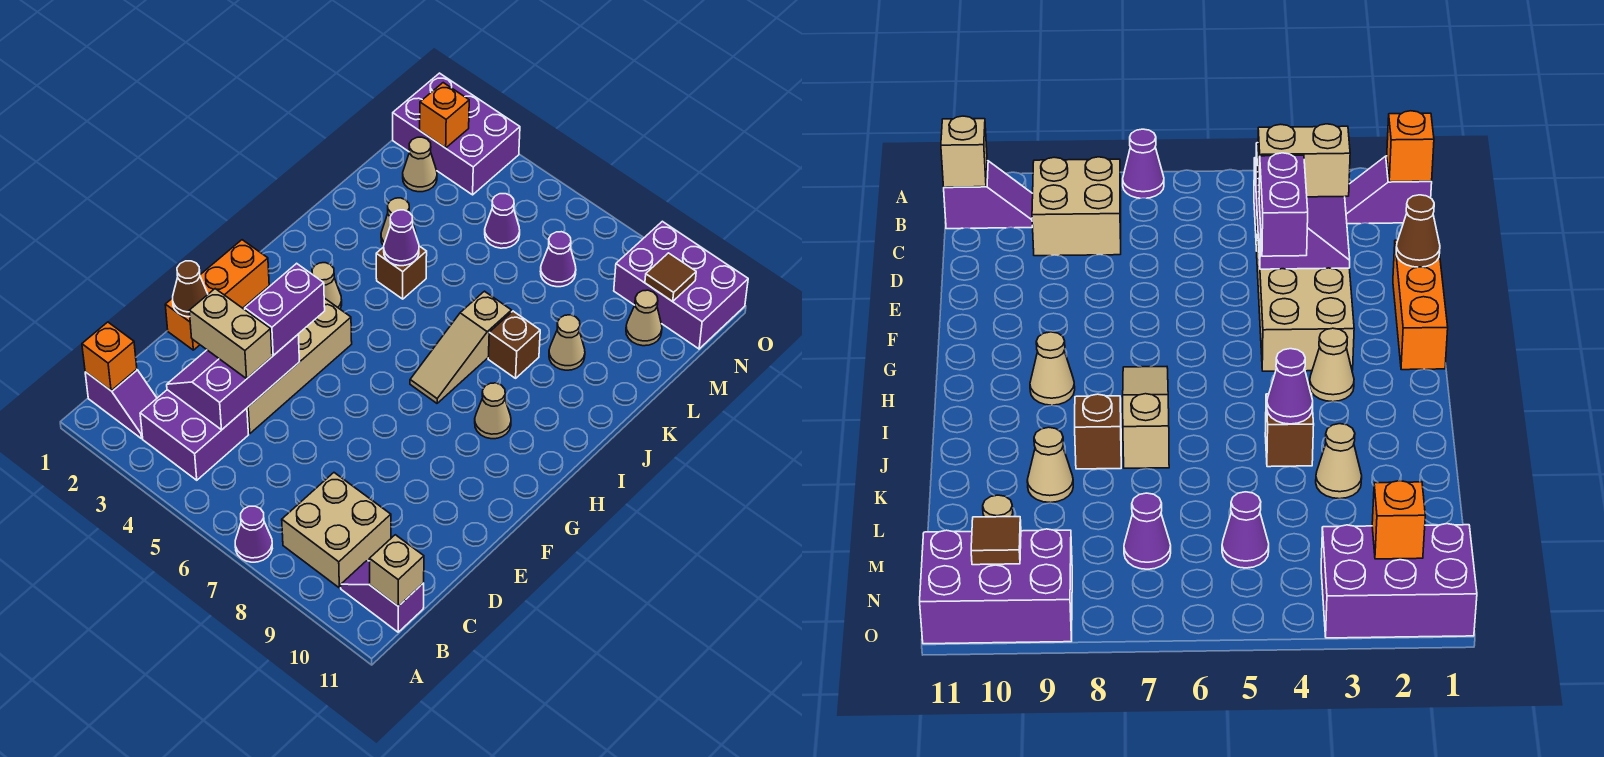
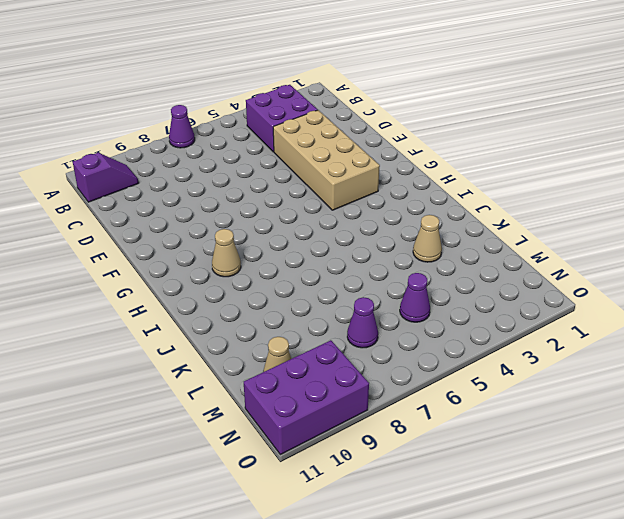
none -> purple slope B1:B2 level 1 top 1
none -> tan brick B8:C9 level 1
none -> orange brick E1:G1 level 1

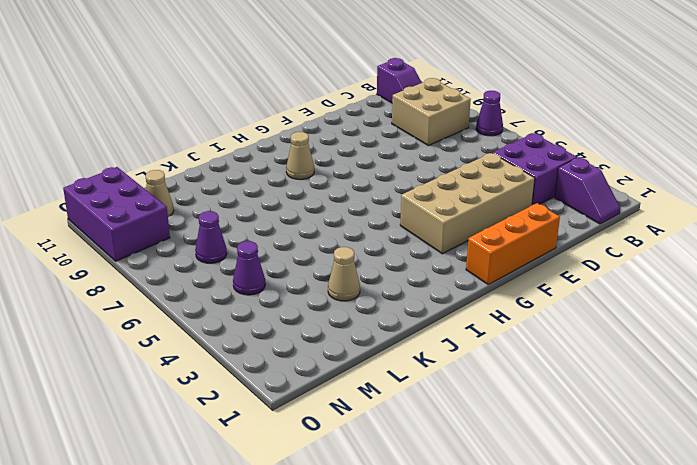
purple slope B1:B2 level 1 top 2 -> purple slope B1:B2 level 1 top 1
none -> tan cone H3 level 1
none -> tan slope H7:J7 level 1 top J
none -> brown brick J4 level 1

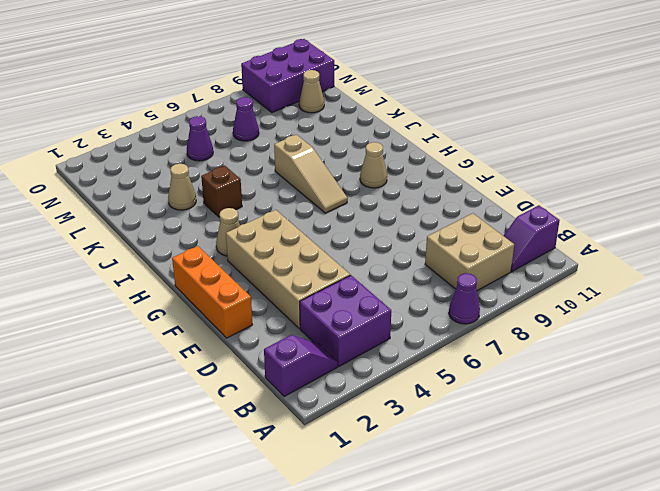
none -> brown brick J8 level 1
none -> tan cone K9 level 1
none -> tan cone M2 level 1

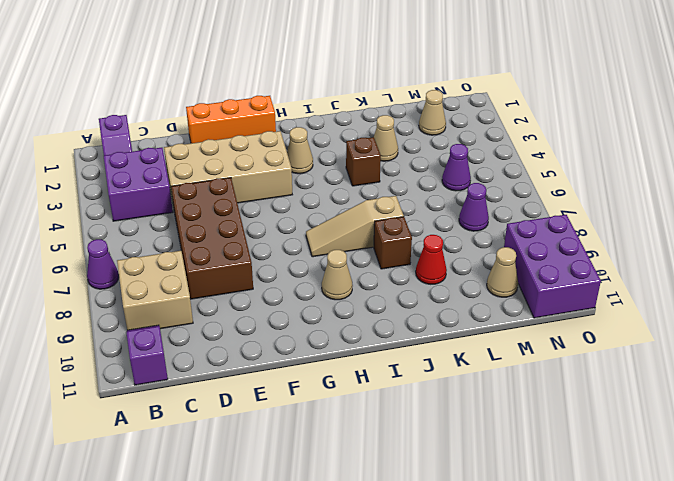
brown brick D5:E8 level 1 -> none
red cone K9 level 1 -> tan cone K9 level 1
none -> purple brick N1:O3 level 1
none -> orange brick B1 level 2
none -> tan brick B11 level 2

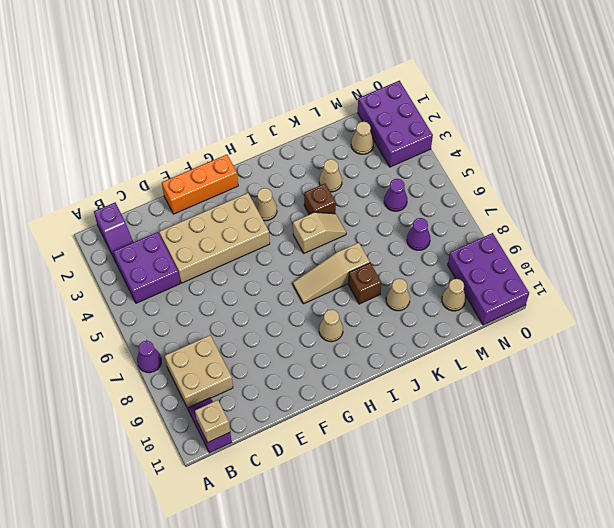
tan slope I5:J5 level 1 top I -> none
none -> orange brick B1 level 2
none -> purple slope C3:E4 level 2 top 4
none -> brown cone E1 level 2

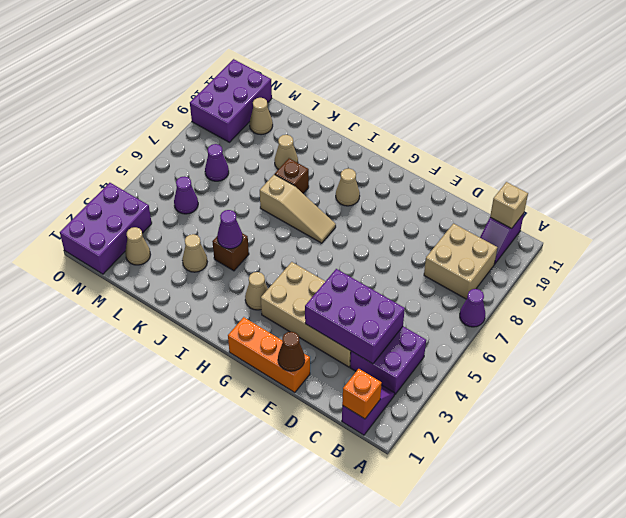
purple brick C3:E4 level 2 -> purple slope C3:E4 level 2 top 4
none -> orange brick N2 level 2
none -> brown tile N10 level 2
none -> tan brick D3:D4 level 3

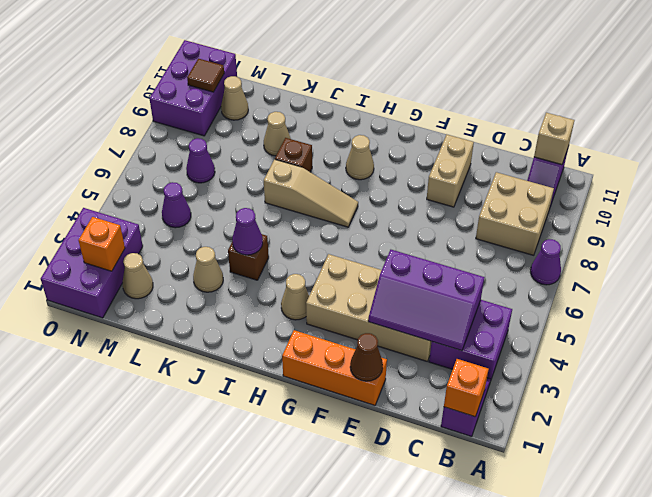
tan brick E9:E10 level 1 -> tan brick D3:D4 level 3
none -> purple brick E4:F4 level 3

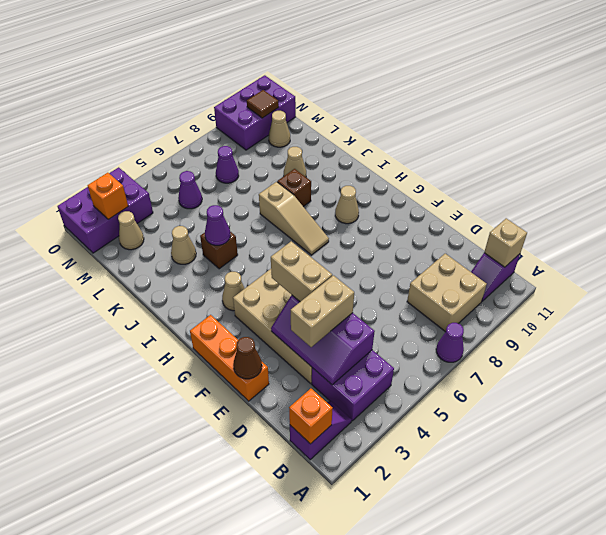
tan brick E4:F4 level 3 -> purple brick E4:F4 level 3

